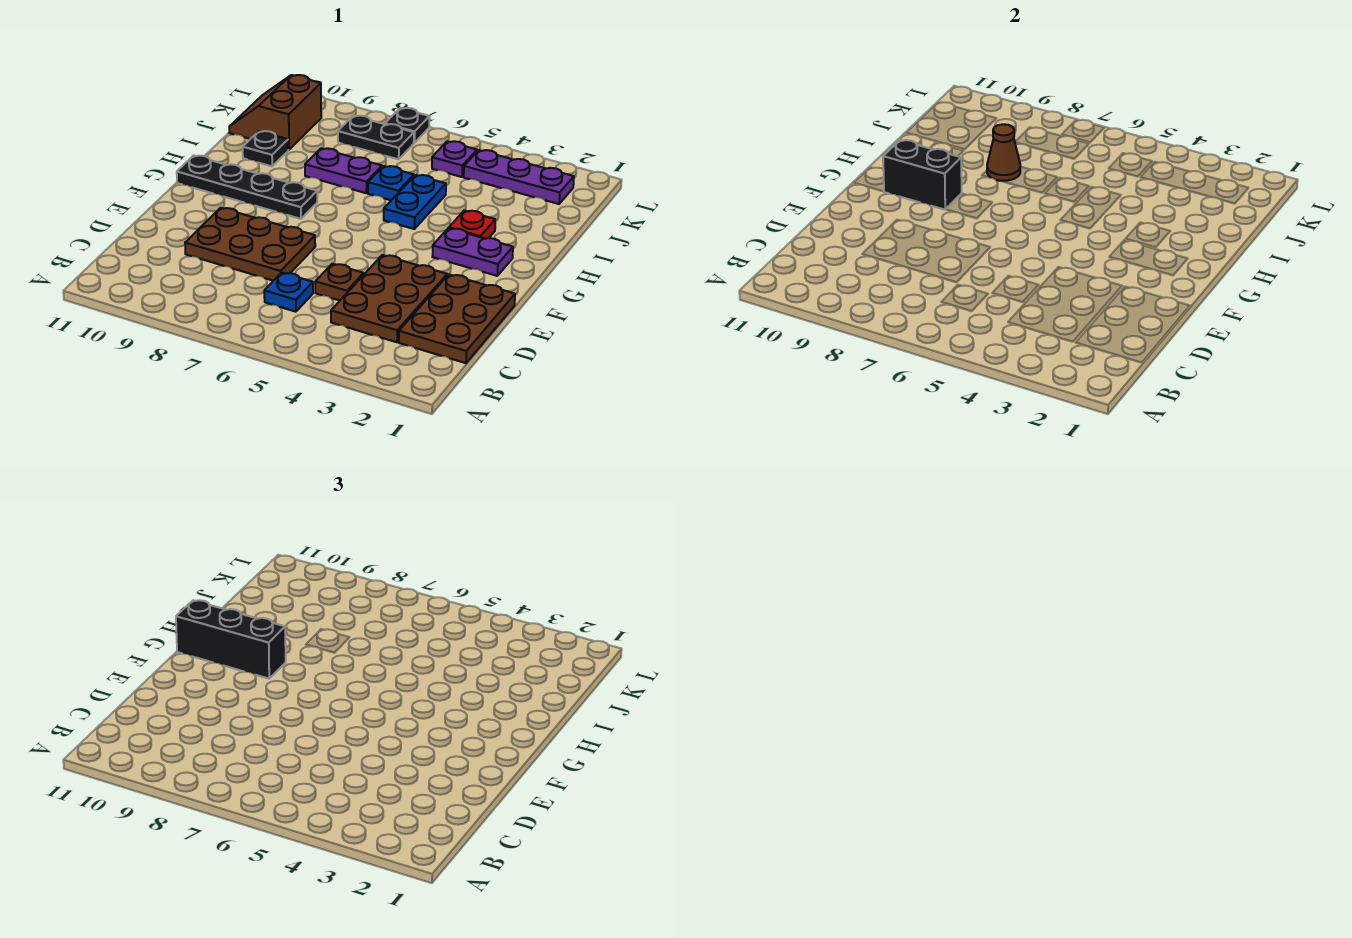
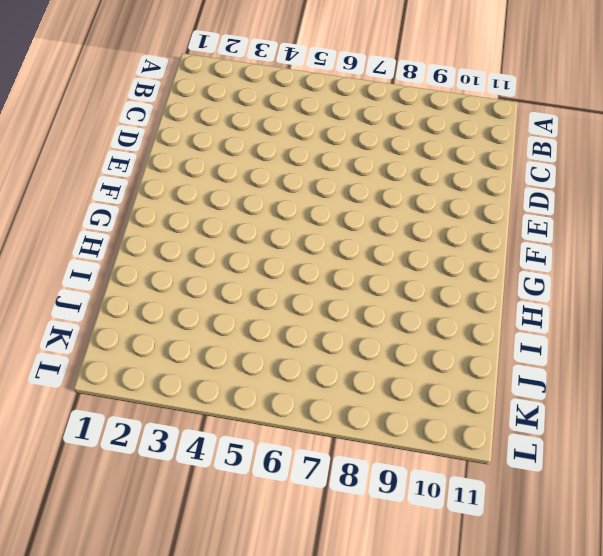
none -> brown plate C1:E2 level 1
none -> brown plate C3:E4 level 1
none -> blue plate C6 level 1

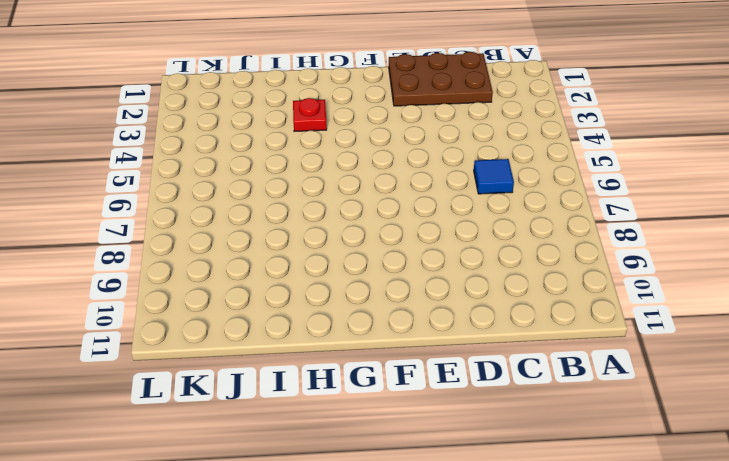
blue tile C6 level 1 -> blue plate C6 level 1
none -> brown plate C3:E4 level 1
none -> brown plate D5 level 1
none -> brown plate D7:E9 level 1

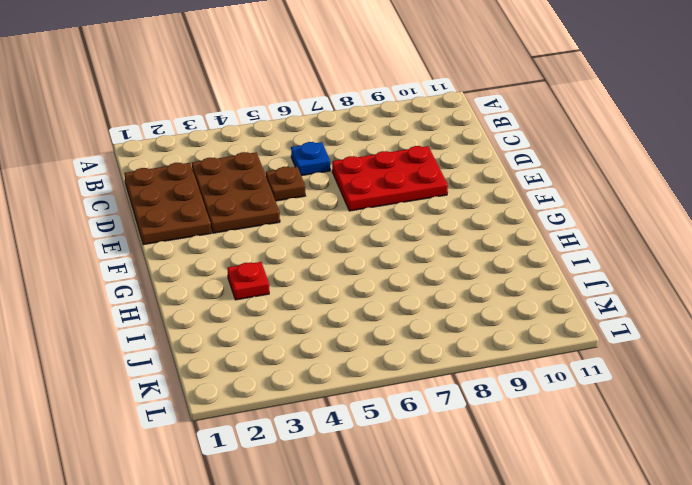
red plate D7:E9 level 1 -> brown plate D7:E9 level 1
none -> purple plate G2:G3 level 1
none -> black plate G8:G11 level 1
none -> blue plate H5:I5 level 1

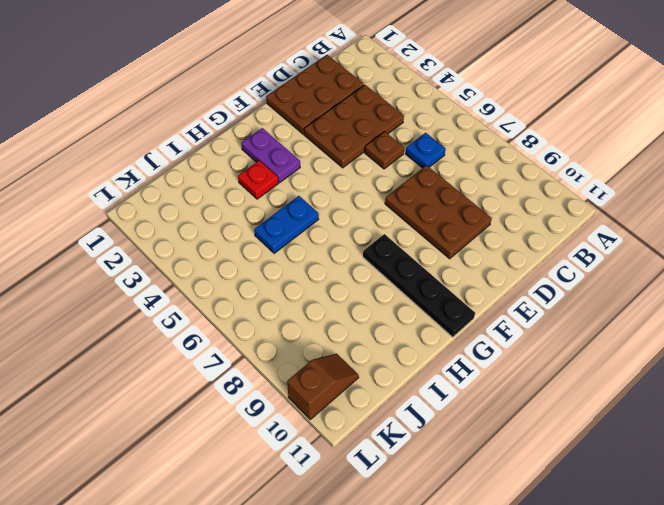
brown slope K10:L10 level 1 top L -> brown slope J10:K11 level 1 top 10
none -> blue plate I6 level 1
none -> purple plate I7:I8 level 1
none -> black plate I10 level 1

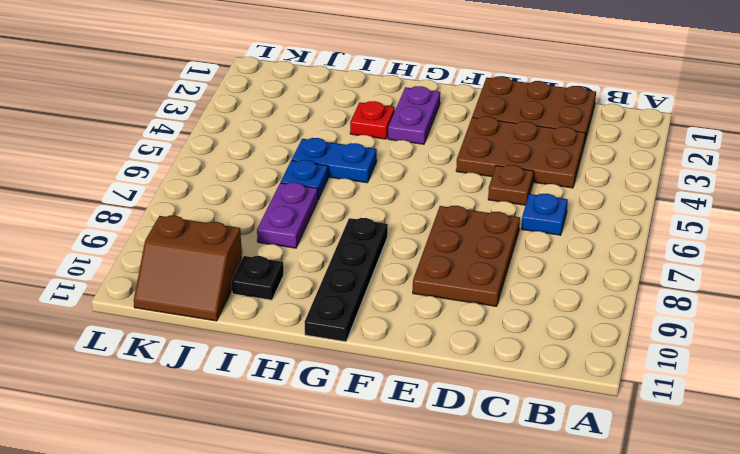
none -> purple plate K2:K4 level 1
none -> purple plate K5 level 1
none -> black plate K7:K8 level 1

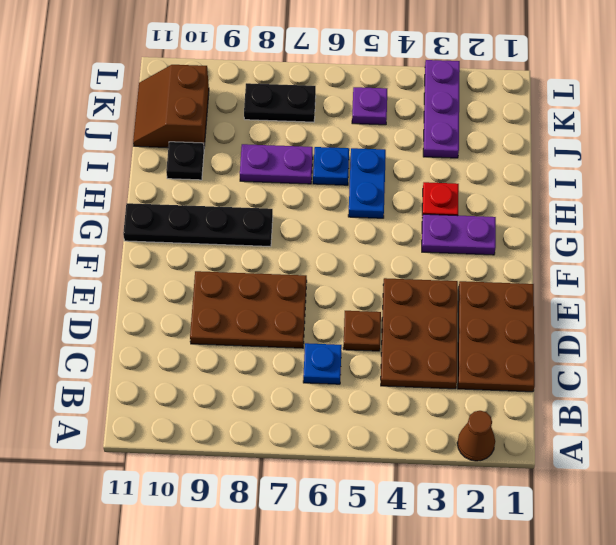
brown cone A2 level 1 -> brown cone I8 level 2
purple plate J3:L3 level 1 -> purple plate K2:K4 level 1
none -> black plate L7 level 1
none -> black brick G9:G10 level 2
none -> black brick G9:G11 level 3

